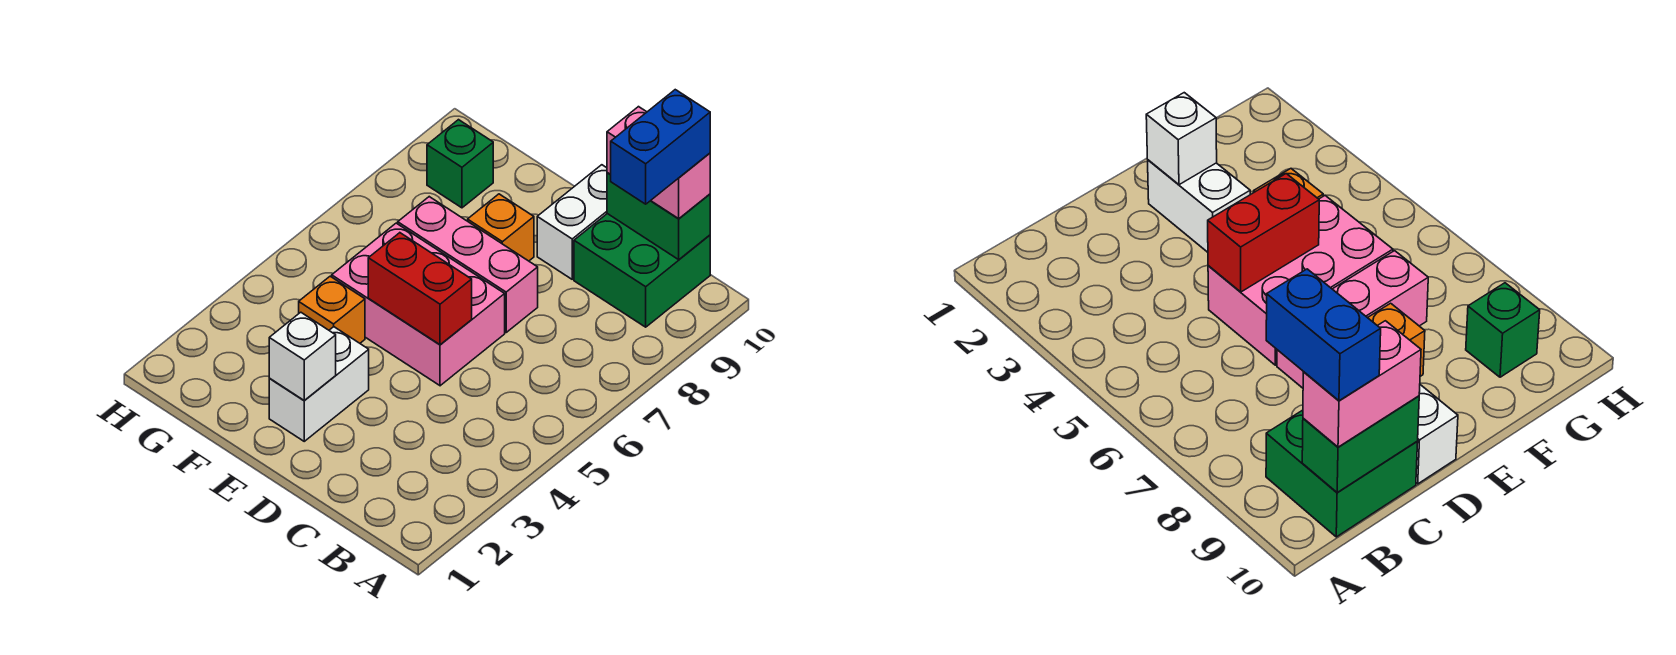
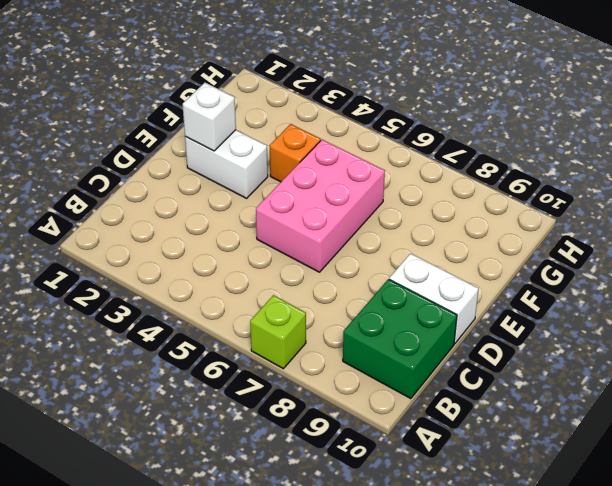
lime brick A7 level 1 -> none
none -> pink brick D7:F7 level 1
none -> orange brick E8 level 1
none -> green brick G9 level 1

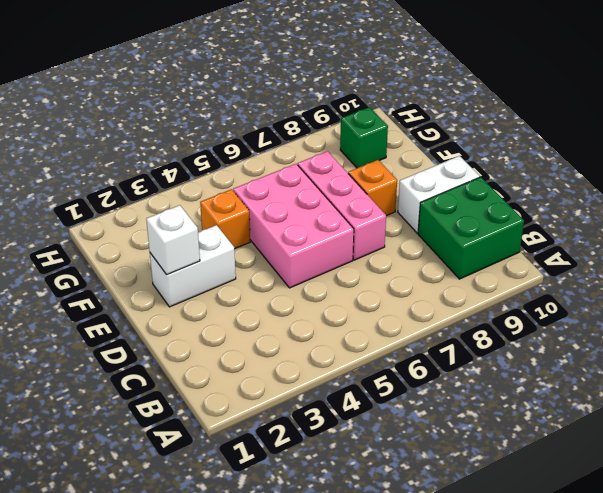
none -> green brick B10:C10 level 2
none -> red brick D5:E5 level 2
none -> pink brick B10:C10 level 3

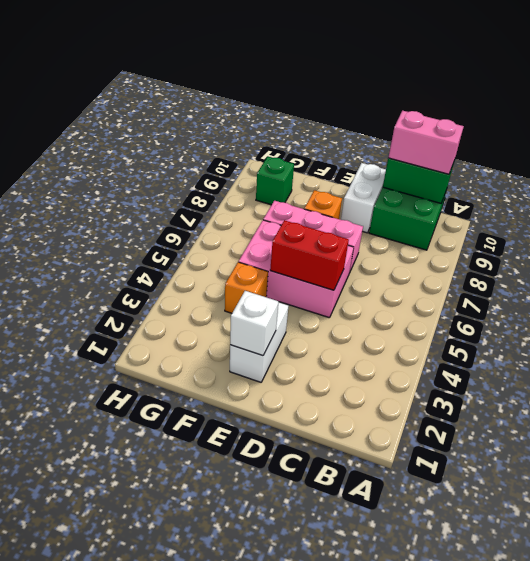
none -> blue brick B9:B10 level 4

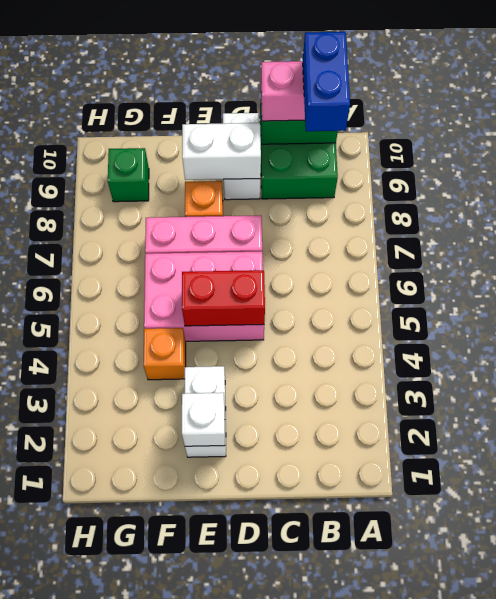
white brick D9:E9 level 2 -> none

